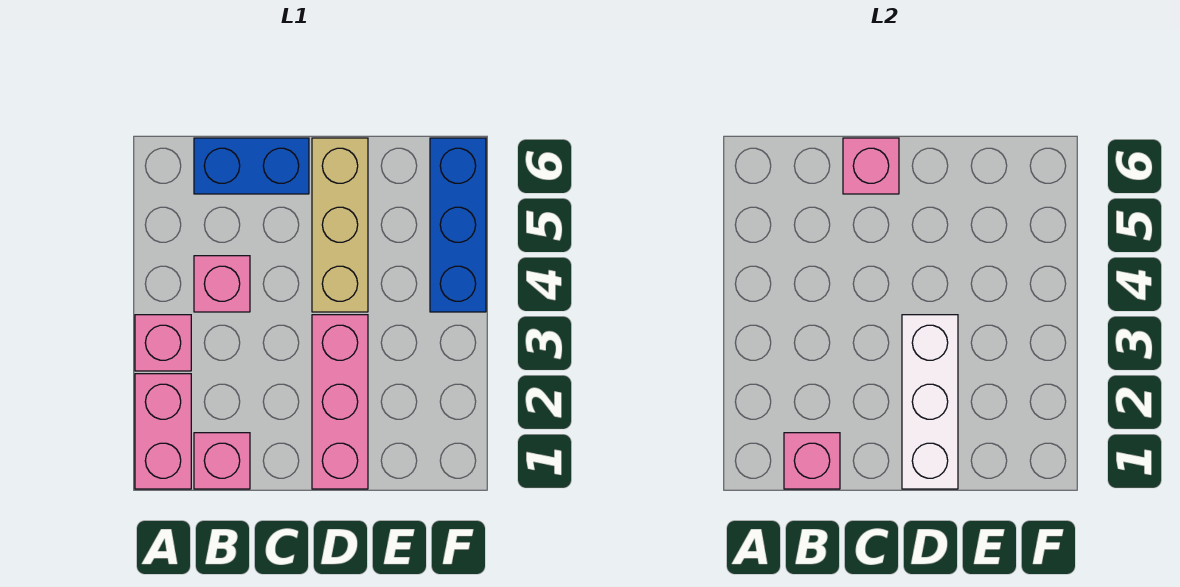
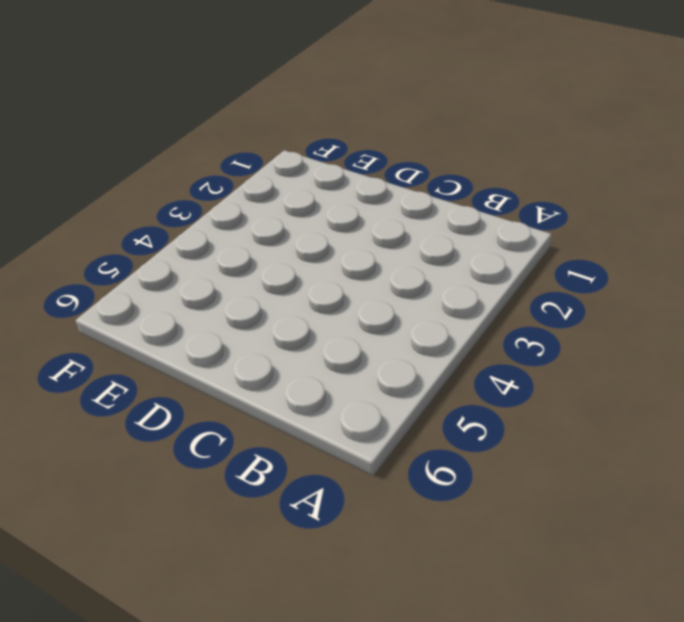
none -> pink brick A1:A2 level 1
none -> pink brick A3 level 1

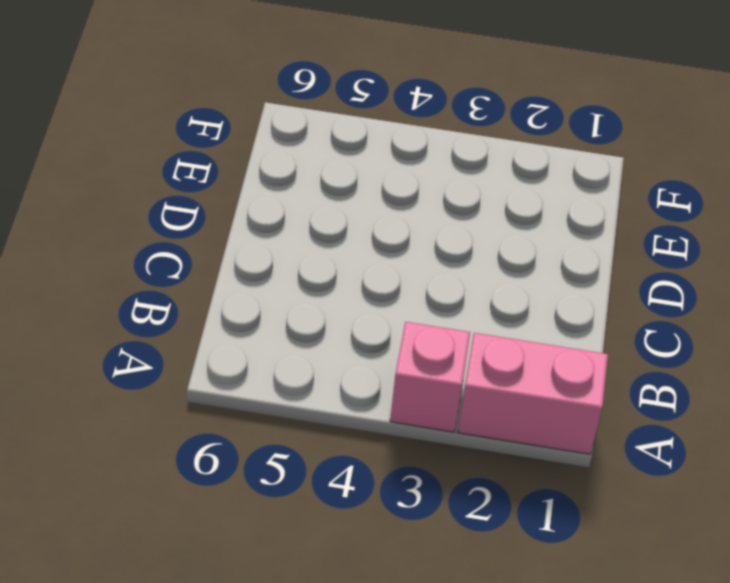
none -> pink brick B1 level 1
none -> pink brick B4 level 1

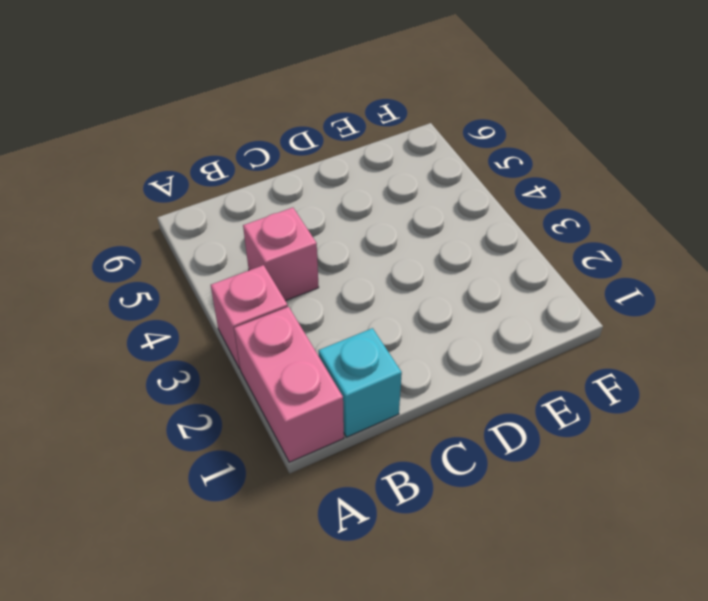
cyan brick B1 level 1 -> pink brick B1 level 1
none -> blue brick B6:C6 level 1
none -> pink brick D1:D3 level 1

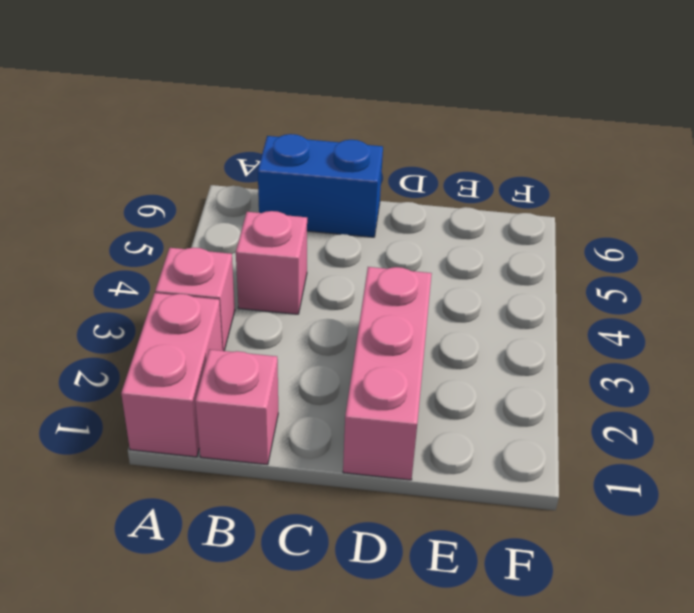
none -> tan brick D4:D6 level 1
none -> blue brick F4:F6 level 1

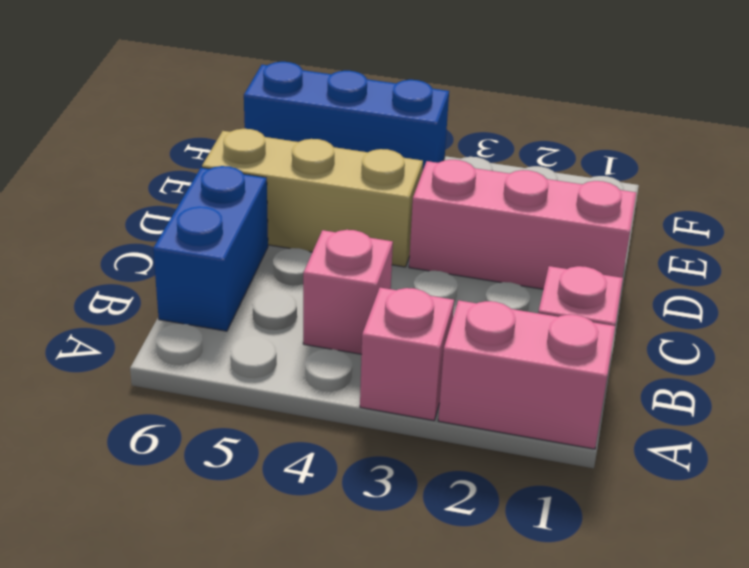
none -> pink brick B1 level 2
none -> pink brick C6 level 2

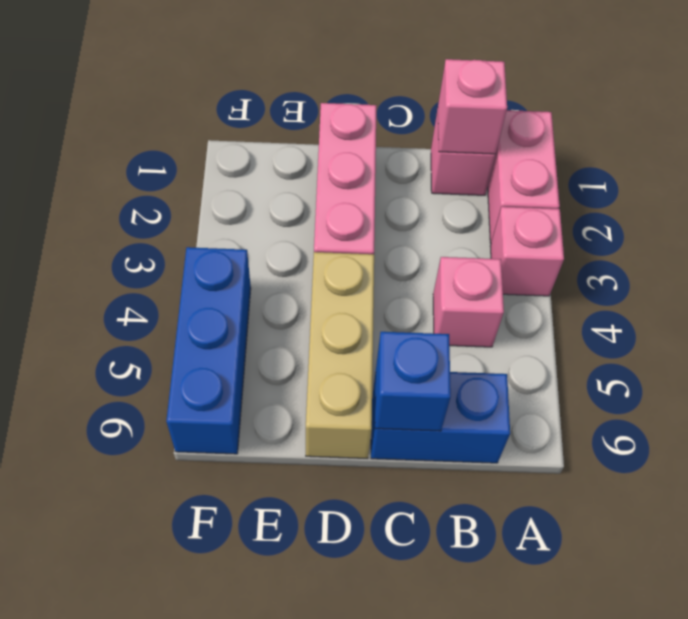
blue brick C6 level 2 -> pink brick C6 level 2
none -> white brick D1:D3 level 2

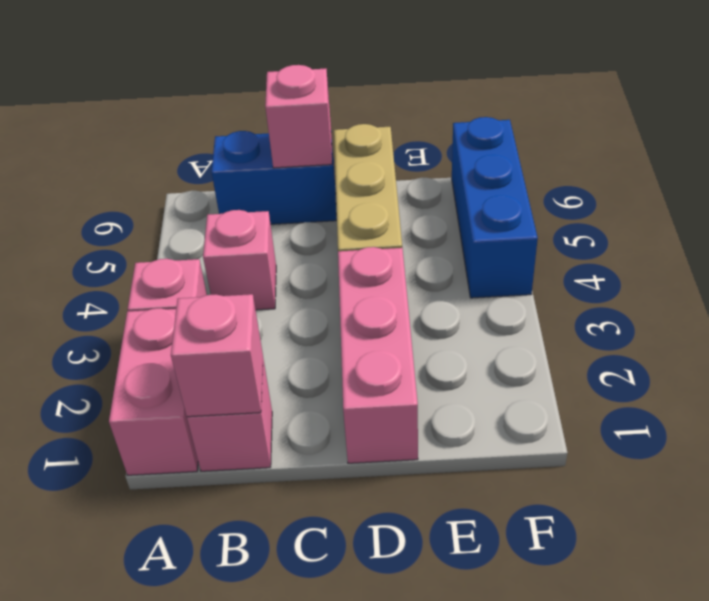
none -> white brick D1:D3 level 2

